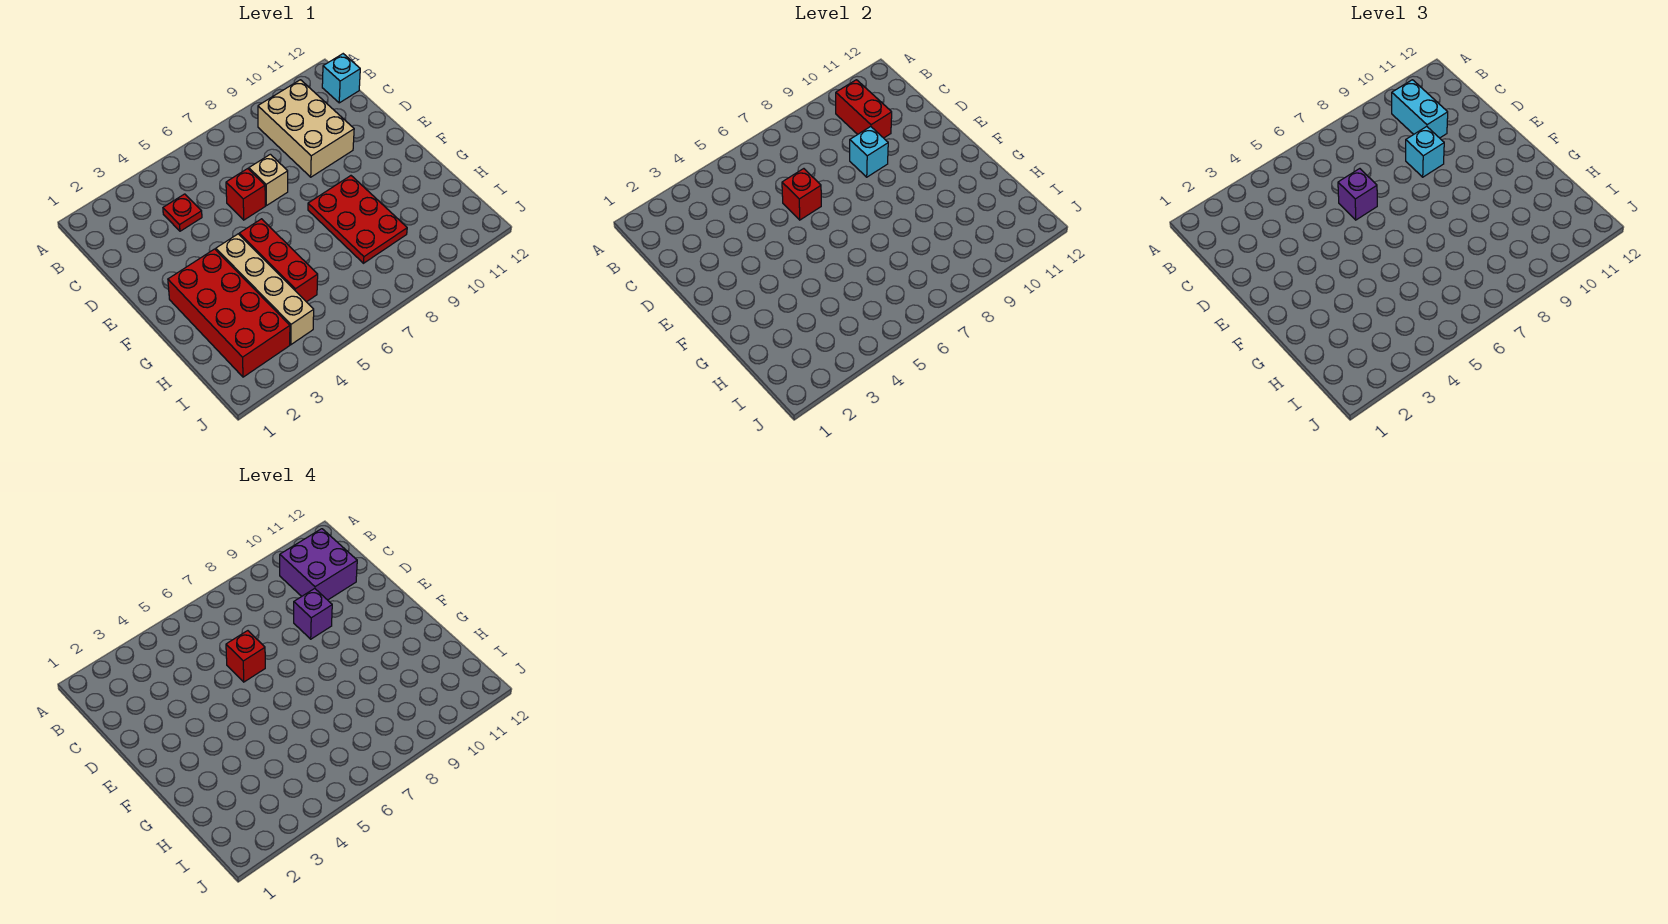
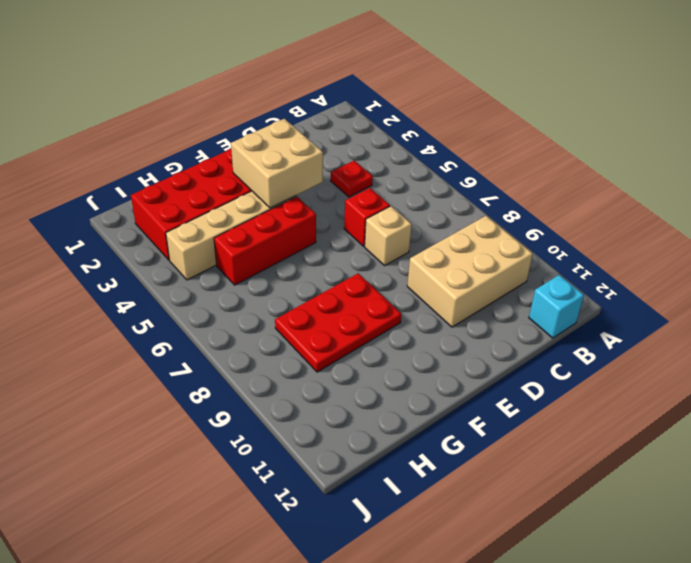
tan brick E3:F4 level 2 -> none
none -> red brick B10:C10 level 2
none -> red brick D6 level 2
none -> cyan brick D9 level 2

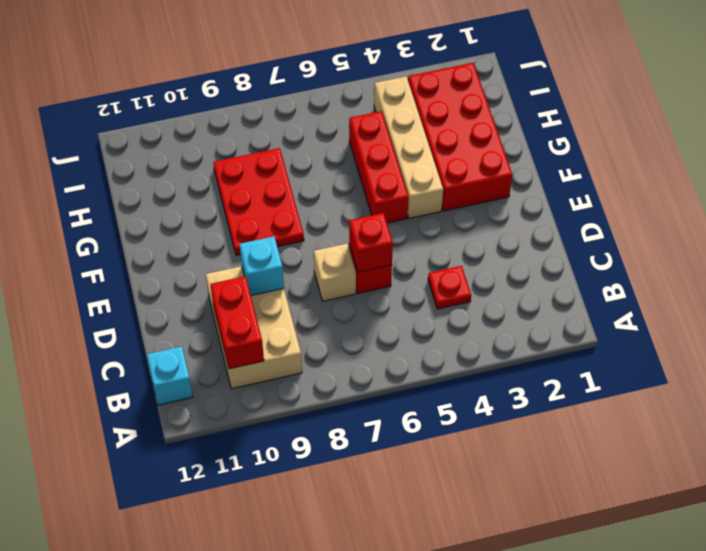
none -> cyan brick B10:C10 level 3
none -> purple brick D6 level 3
none -> cyan brick D9 level 3

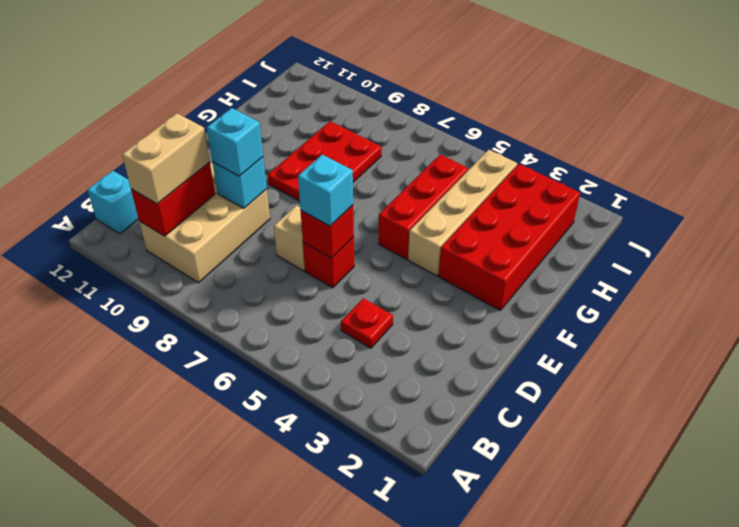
tan brick B10:C10 level 3 -> cyan brick B10:C10 level 3
cyan brick D6 level 3 -> purple brick D6 level 3
none -> purple brick B10:C11 level 4
none -> red brick D6 level 4
none -> purple brick D9 level 4

